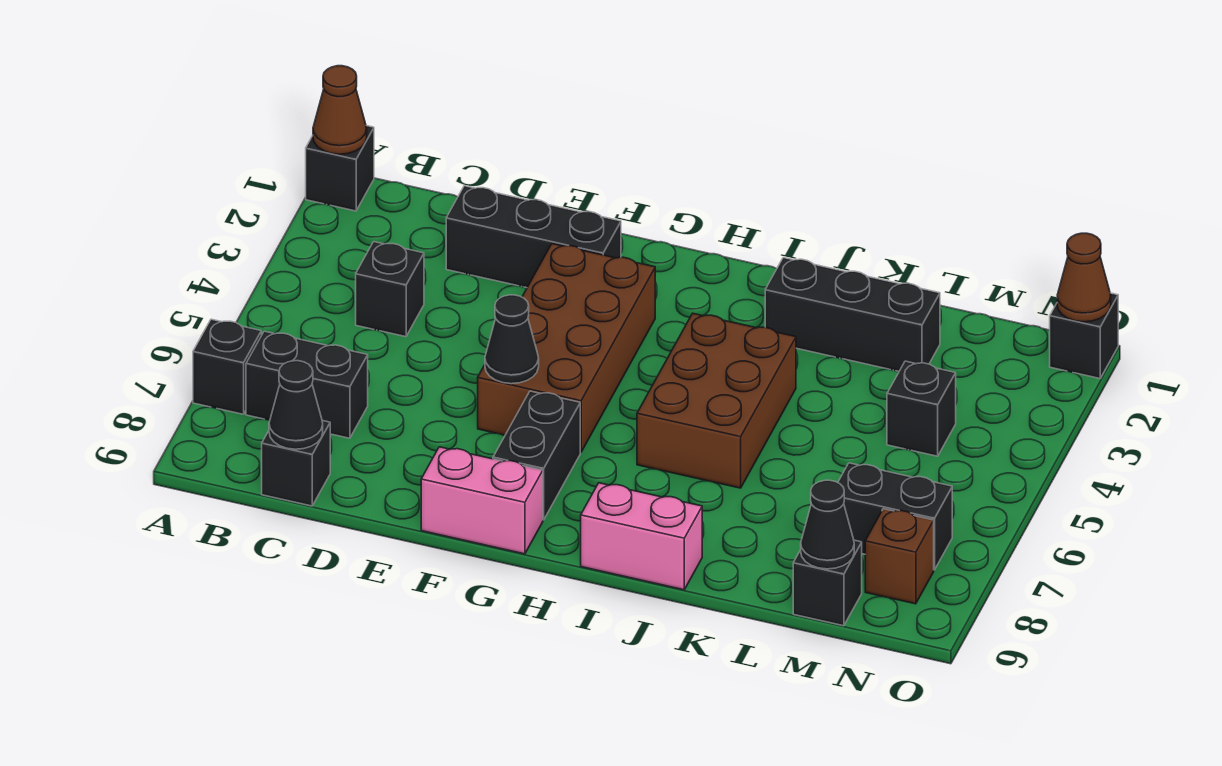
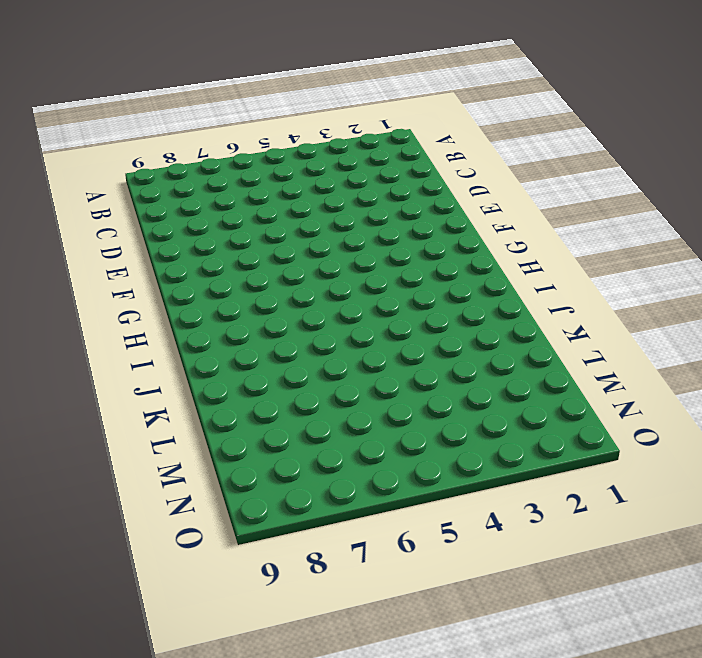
none -> black brick A1 level 1
none -> black brick A7 level 1
none -> black brick B7:C7 level 1

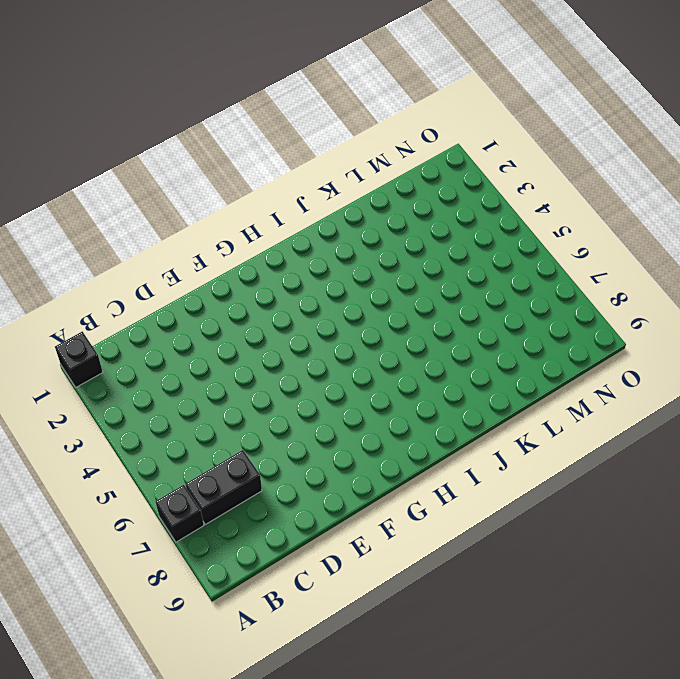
none -> black brick C4 level 1
none -> black brick C9 level 1
none -> black brick D2:F2 level 1

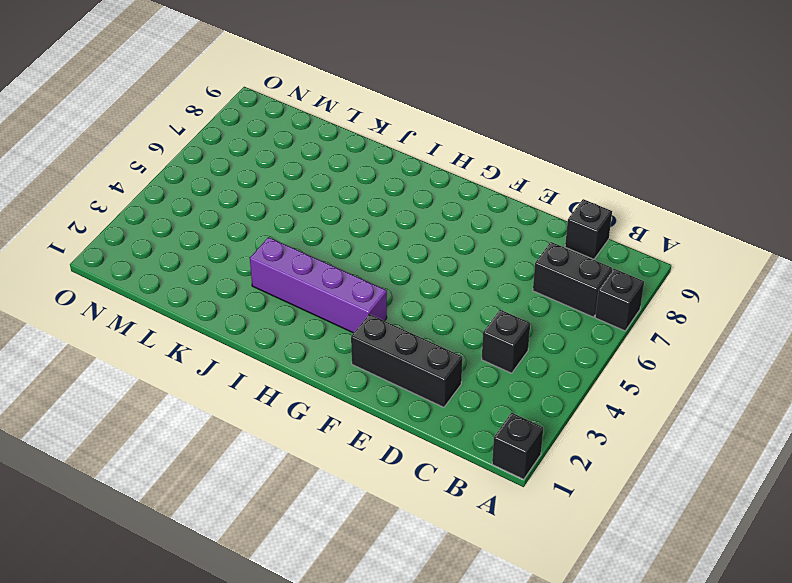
purple brick G3:J3 level 1 -> brown brick F3:G6 level 1
none -> pink brick F9:G9 level 1
none -> black brick G7:G8 level 1
none -> brown brick I4:J6 level 1

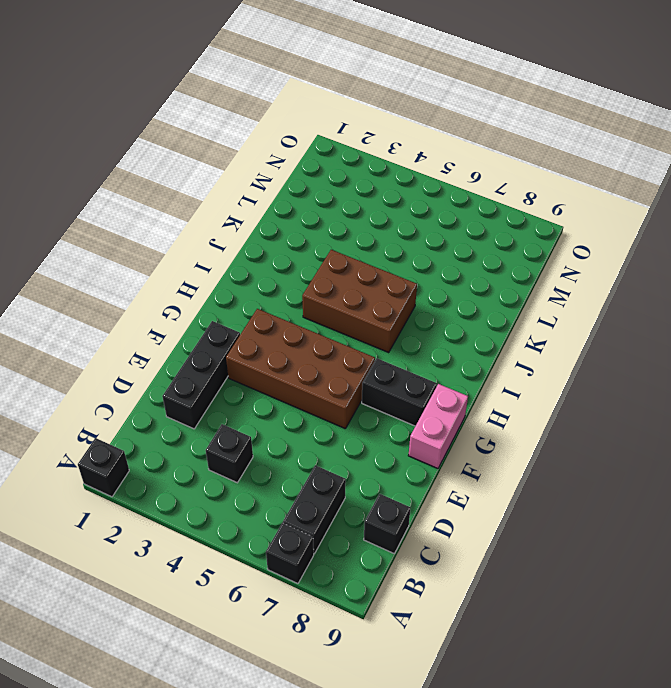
none -> pink brick I9:J9 level 1
none -> black brick J2:L2 level 1
none -> black brick M4 level 1

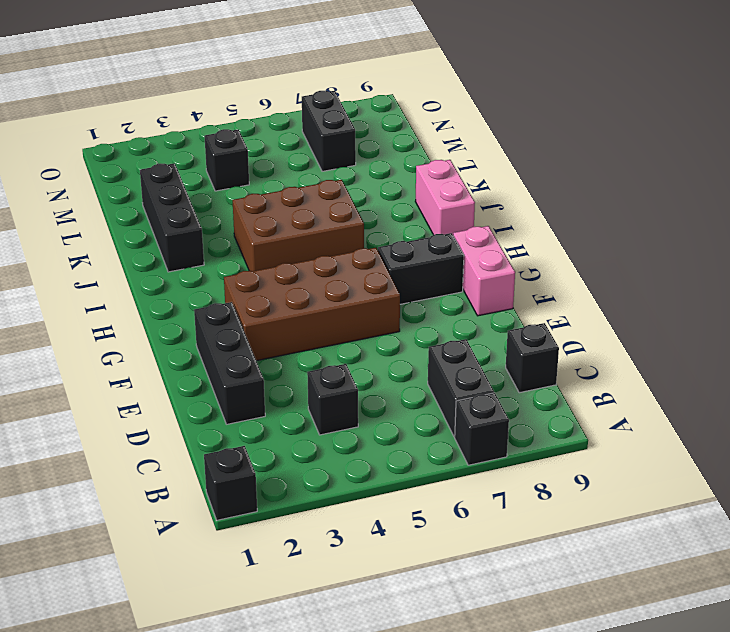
none -> black brick M9 level 1
none -> brown brick N8 level 1
none -> black brick O1 level 1

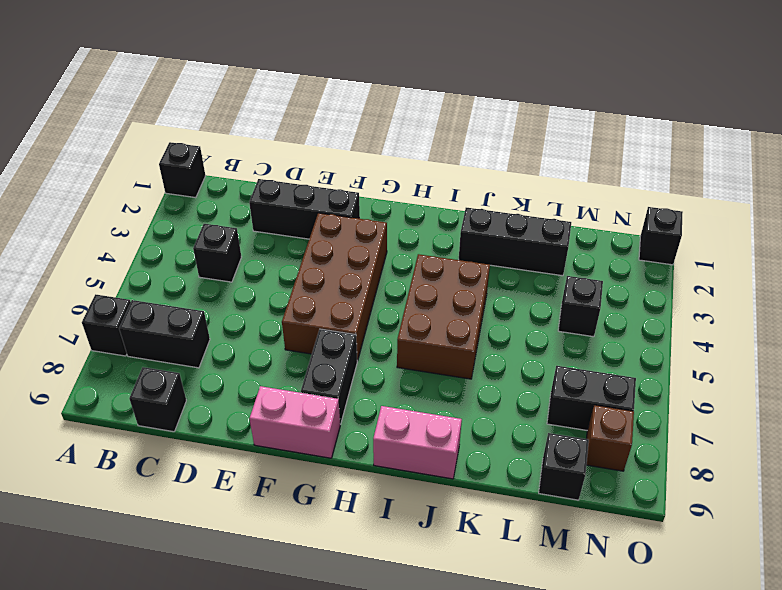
none -> brown cone A1 level 2
none -> black cone C9 level 2
none -> black cone F6 level 2

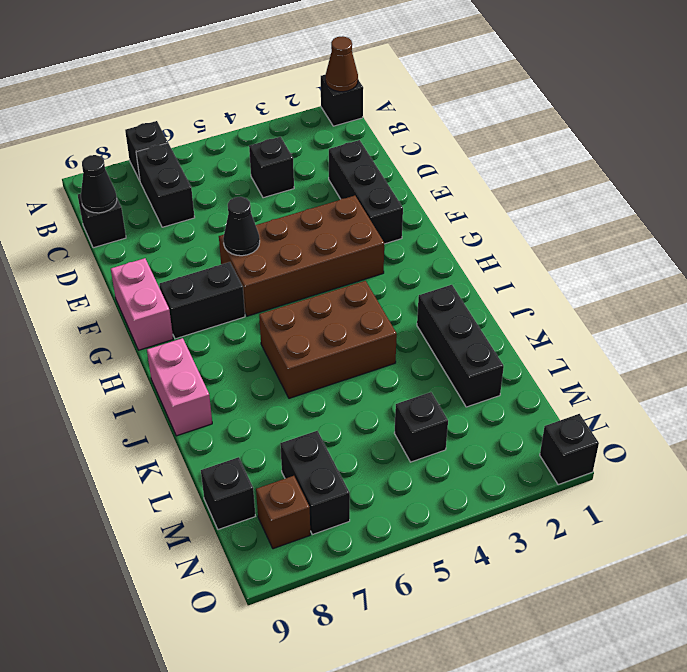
none -> black cone M9 level 2
none -> brown cone O1 level 2

